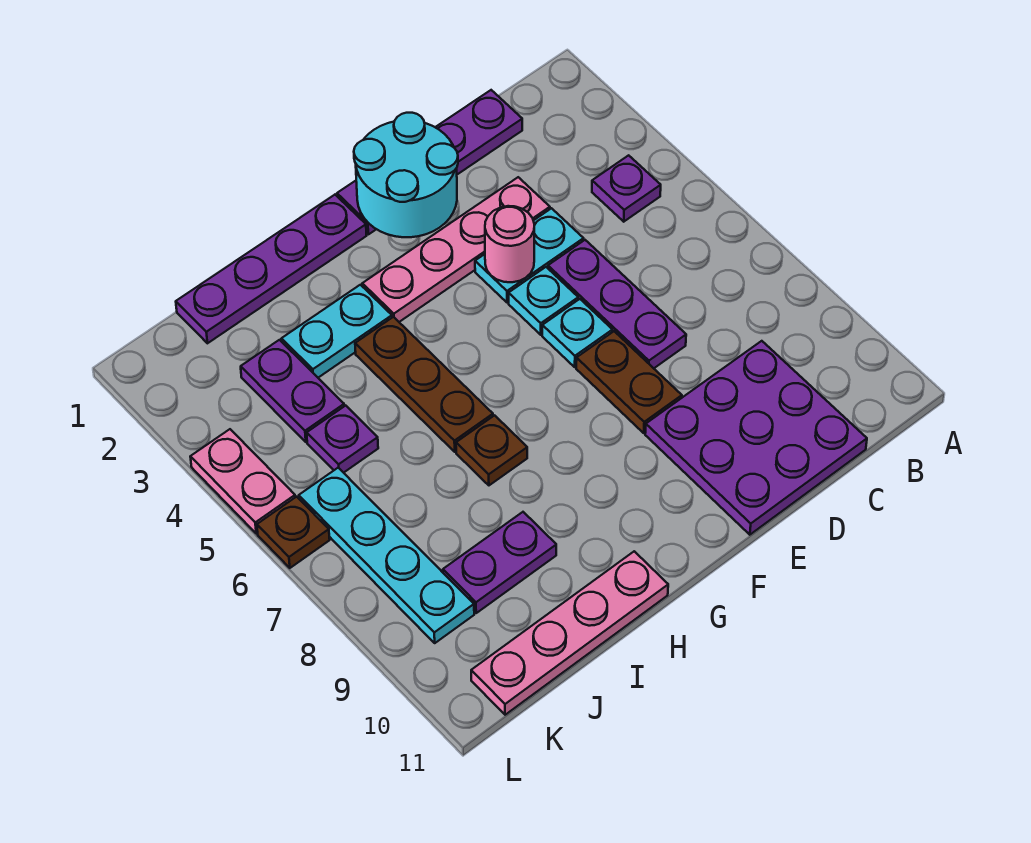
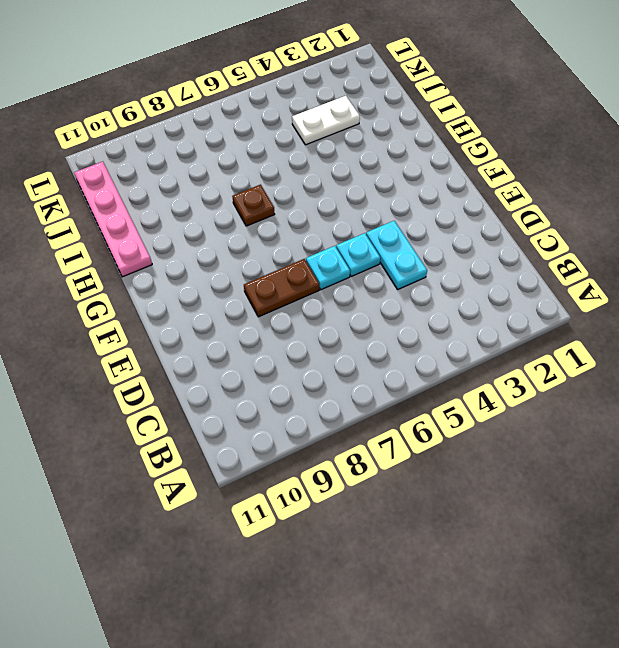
white plate J3:J4 level 1 -> purple plate J3:J4 level 1
none -> purple plate B4 level 1
none -> purple plate C1:F1 level 1
none -> purple plate C9:E11 level 1

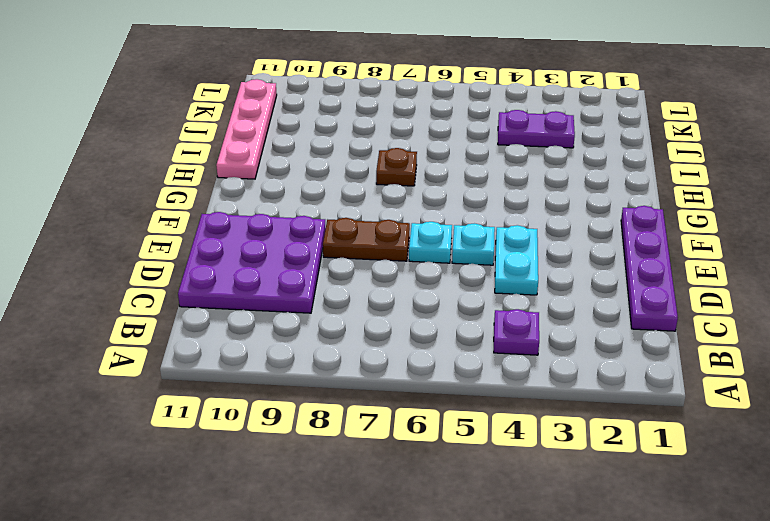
none -> pink plate D3:G3 level 1
none -> purple plate D5:D7 level 1
none -> purple plate G1:J1 level 1

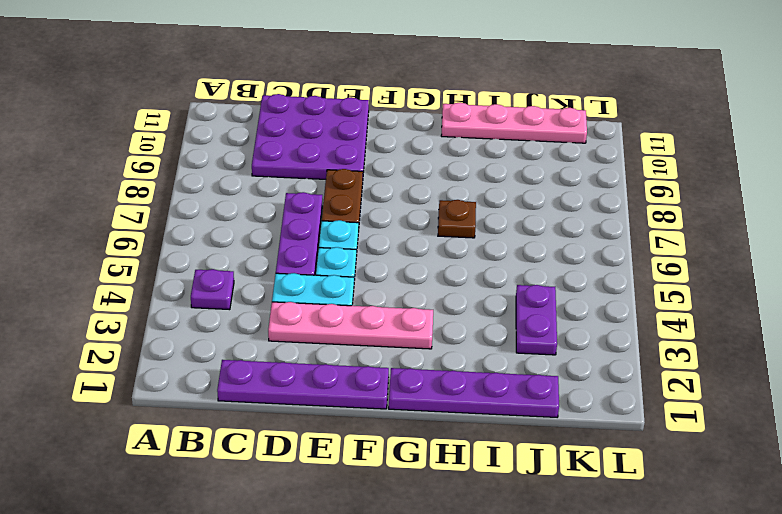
none -> cyan plate H3:I3 level 1
none -> brown plate H4:H6 level 1
none -> purple plate I9:J9 level 1

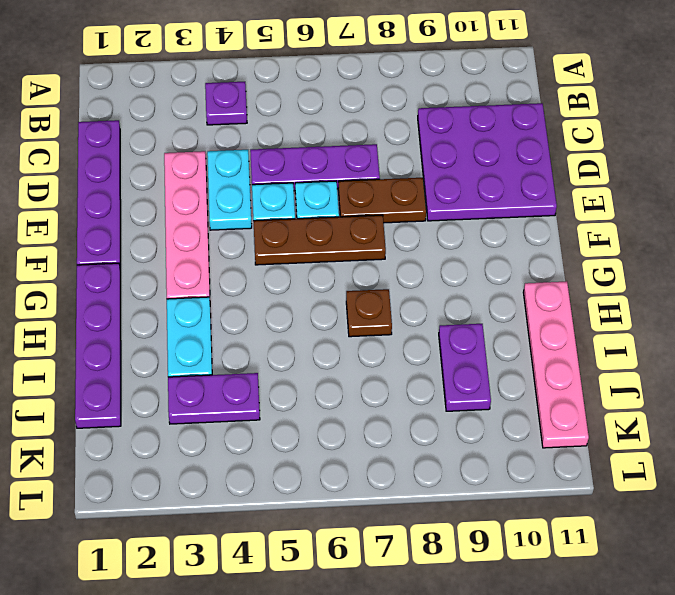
brown plate F5:F7 level 1 -> brown plate H4:H6 level 1
none -> purple plate J5 level 1
none -> cyan plate K6:K9 level 1
none -> pink plate L4:L5 level 1

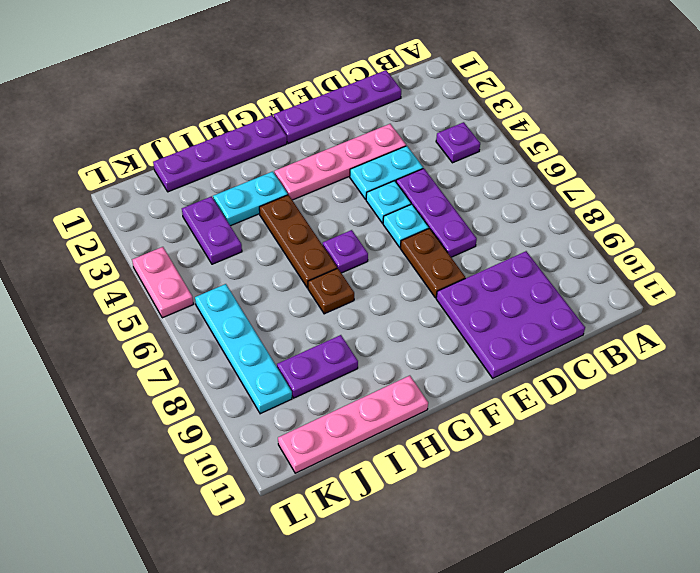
purple plate G6 level 1 -> purple plate J5 level 1
none -> brown plate L6 level 1
none -> cyan round brick E1:F2 level 2
none -> pink round brick E4 level 2

